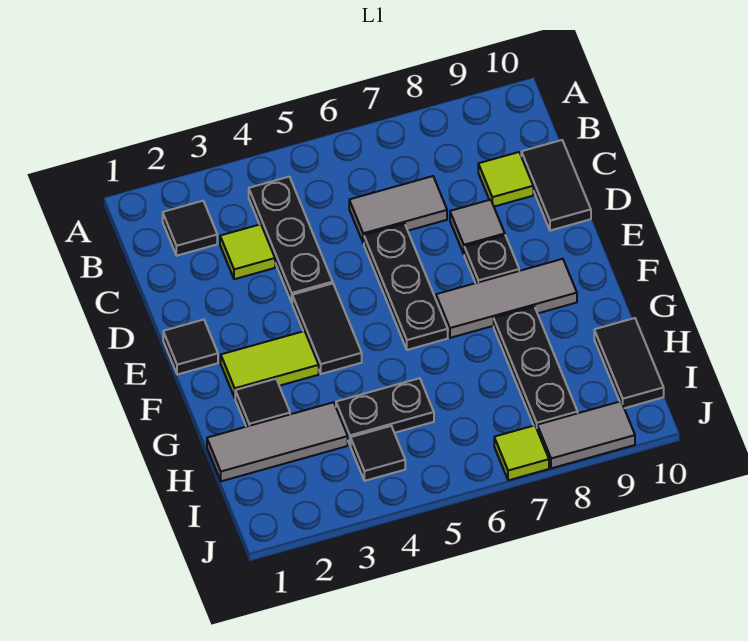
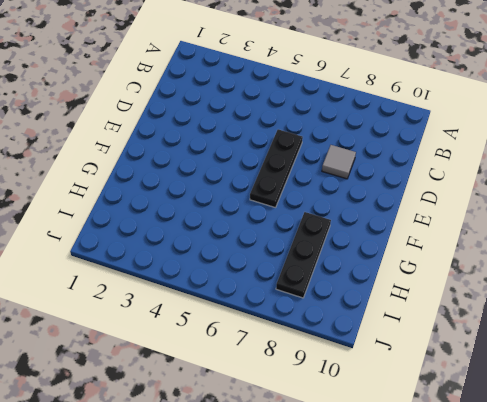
none -> black tile B2 level 1
none -> black plate B4:D4 level 1
none -> lime tile C3 level 1

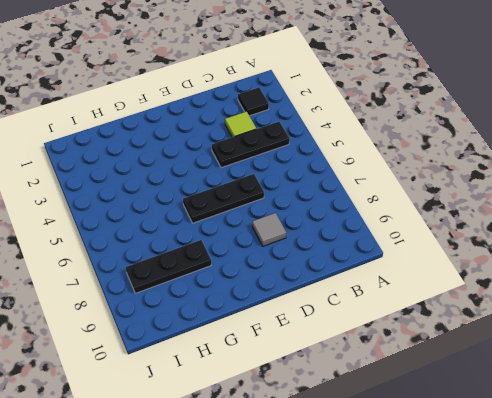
none -> grey tile C6:C7 level 1
none -> lime tile C9 level 1
none -> black tile C10:D10 level 1

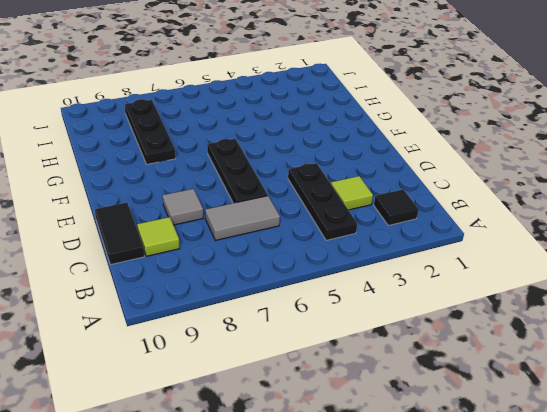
none -> black tile E1 level 1
none -> black tile E4:F4 level 1
none -> black plate E8 level 1

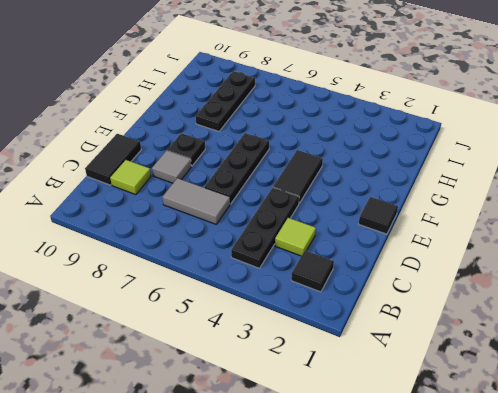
none -> lime tile F2:F3 level 1
none -> grey tile F7:F9 level 1
none -> black tile G2 level 1

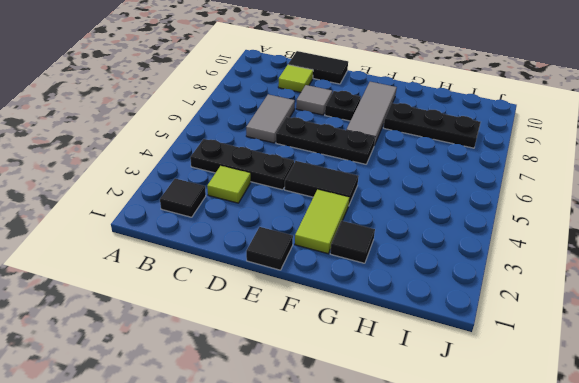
none -> grey tile H1:H3 level 1
none -> black plate H4:H5 level 1
none -> black tile H10:I10 level 1

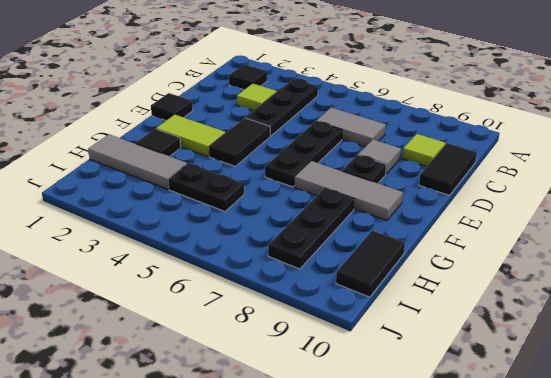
none -> black tile I4 level 1
none -> lime tile J7 level 1
none -> grey tile J8:J9 level 1

